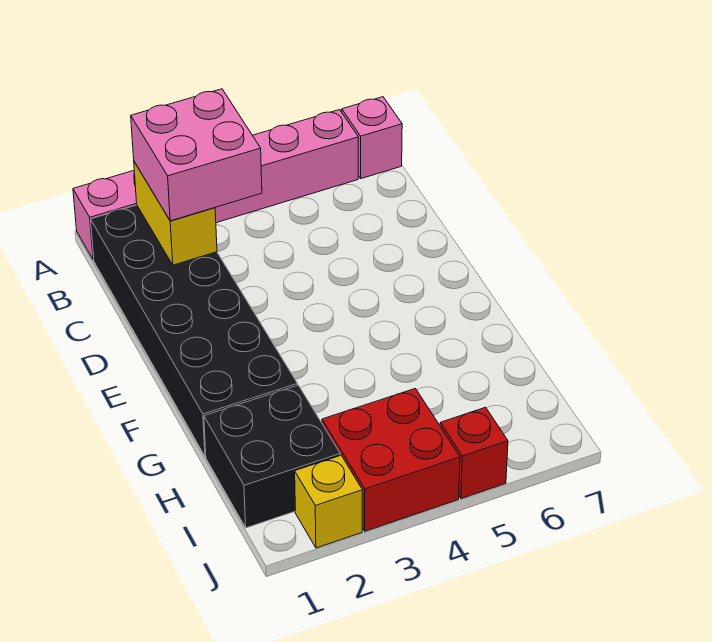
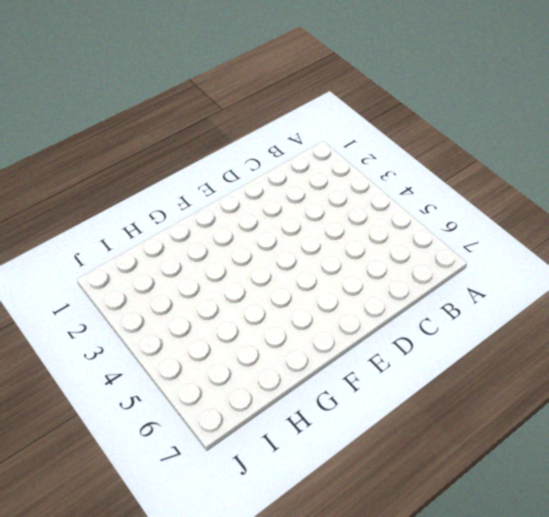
none -> pink brick A1:A6 level 1
none -> pink brick A7 level 1

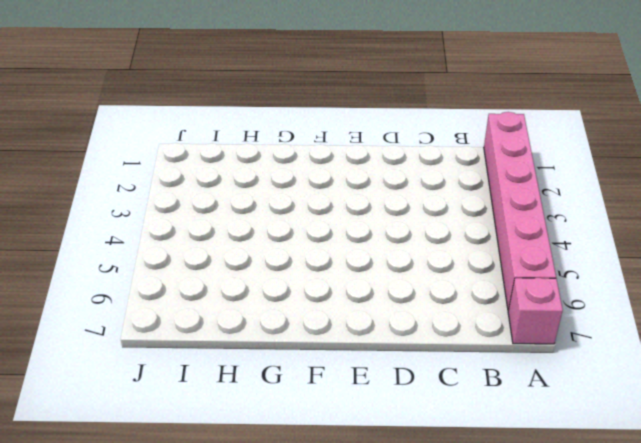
none -> black brick B1:G2 level 1
none -> black brick H1:I2 level 1

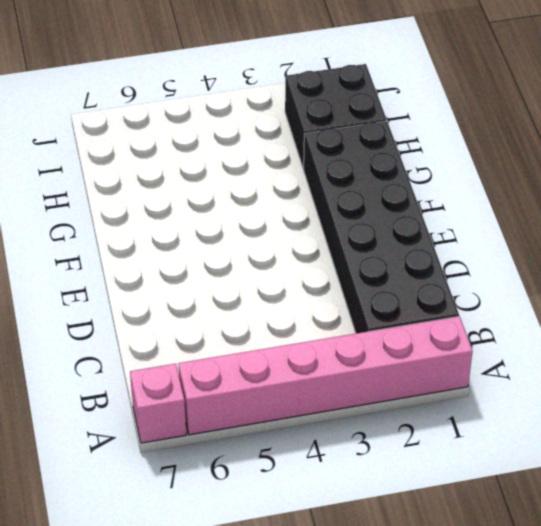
none -> red brick I3:J4 level 1
none -> yellow brick J2 level 1

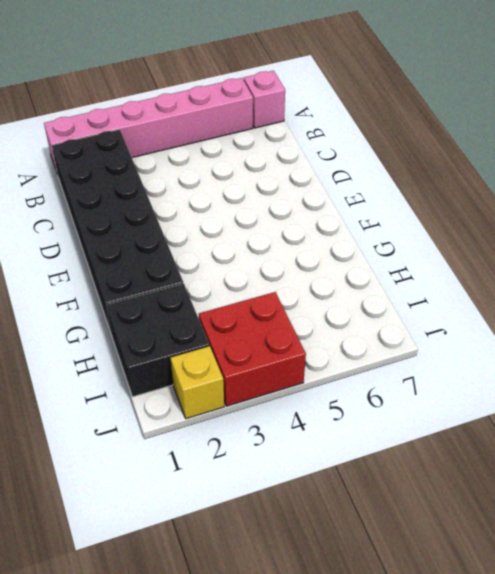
none -> red brick J5 level 1
none -> yellow brick B2:C2 level 2

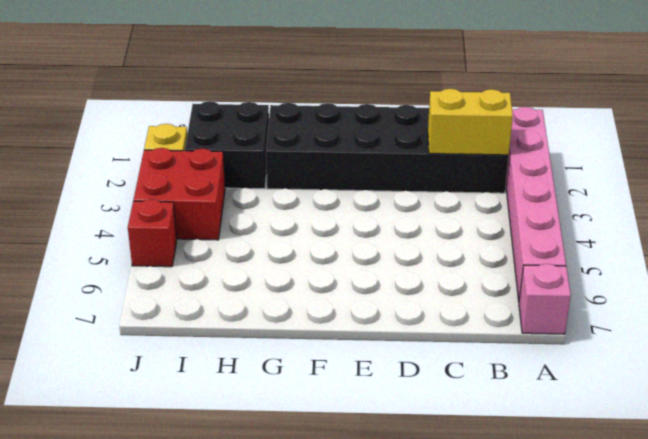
none -> pink brick B2:C3 level 3

